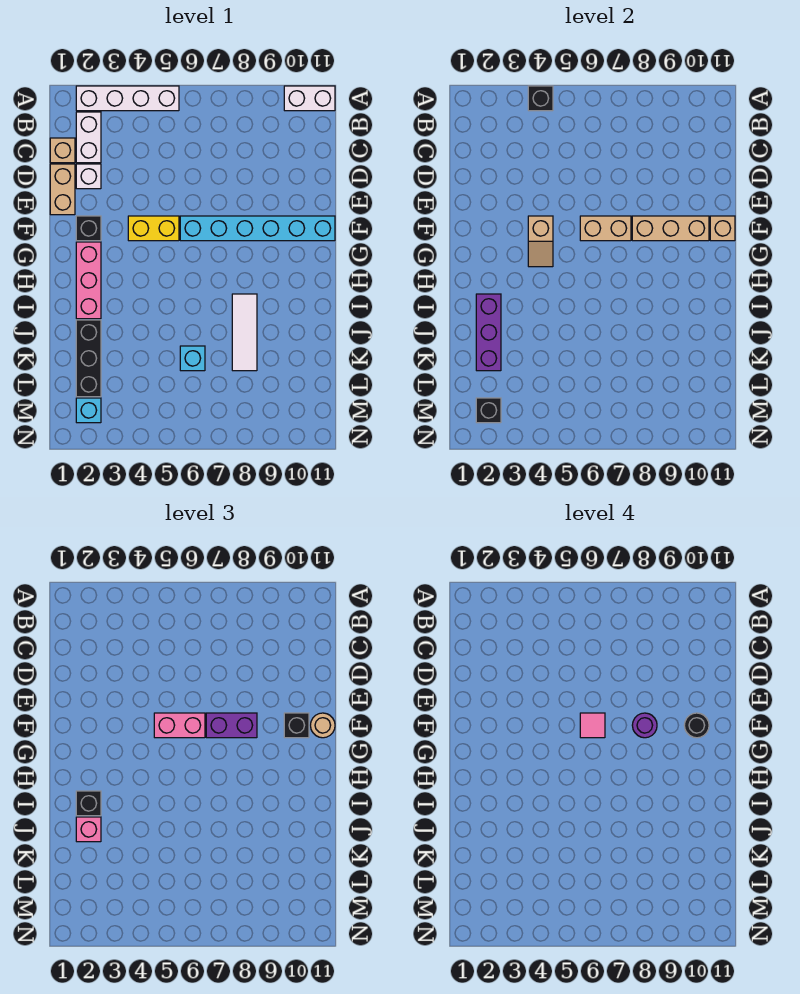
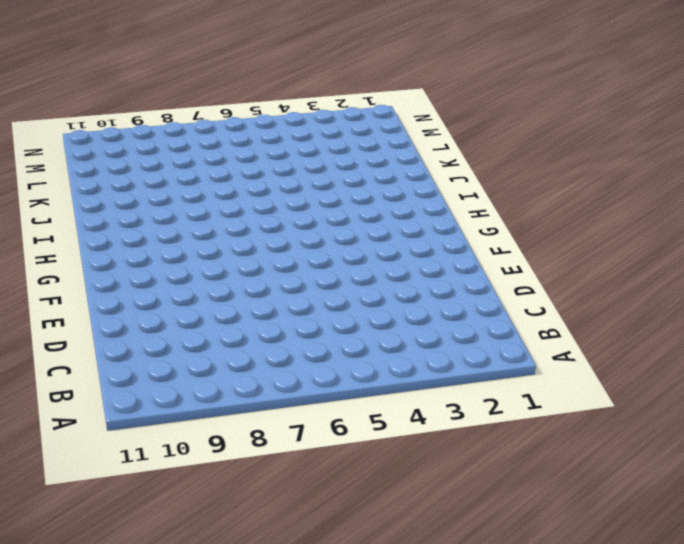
none -> white brick A2:A5 level 1
none -> white brick A10:A11 level 1
none -> white brick B2:C2 level 1
none -> tan brick C1 level 1

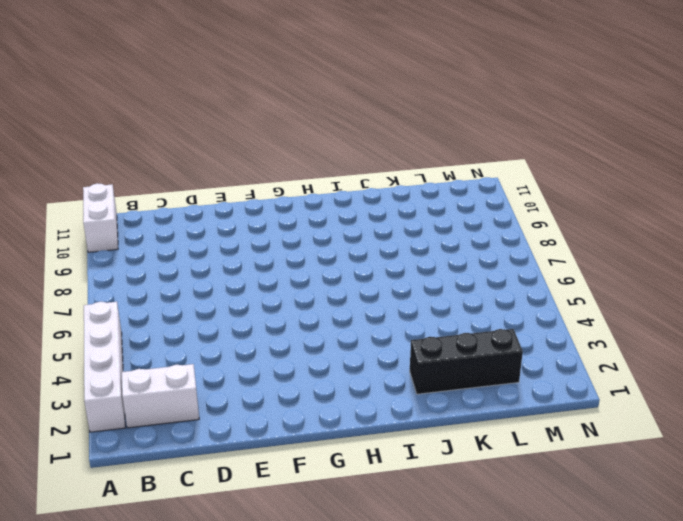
none -> tan brick C1 level 1
none -> tan brick D1:E1 level 1
none -> white brick D2 level 1
none -> black brick F2 level 1

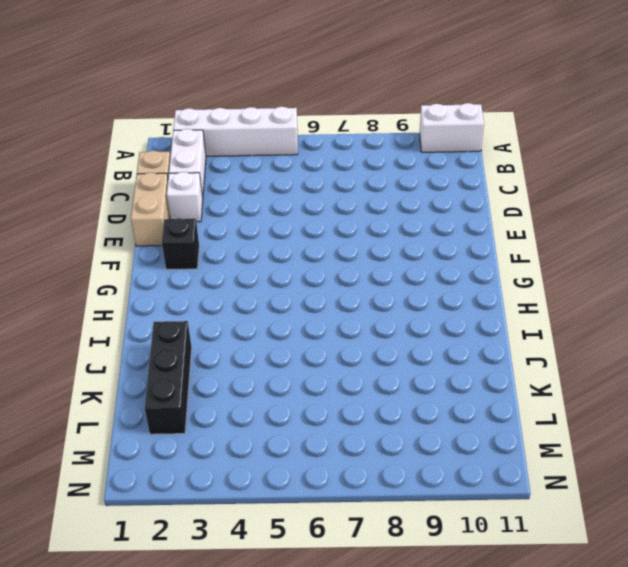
none -> yellow brick F4:F5 level 1
none -> cyan brick F6:F11 level 1
none -> pink brick G2:I2 level 1
none -> white tile I8:K8 level 1

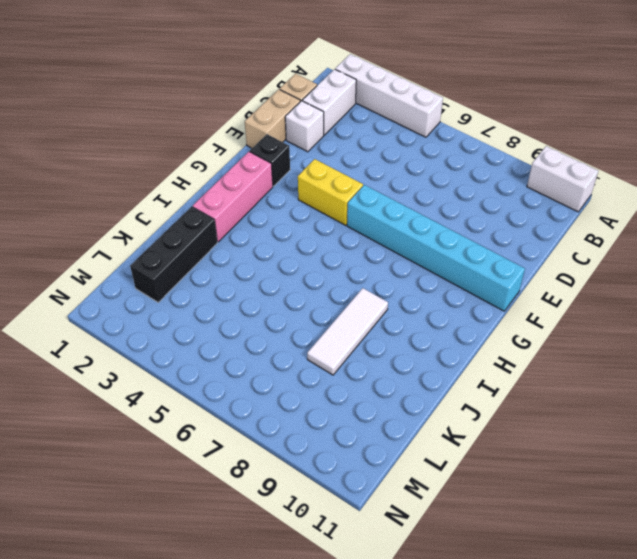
none -> cyan brick K6 level 1
none -> cyan brick M2 level 1
none -> black brick A4 level 2
none -> tan slope F4:G4 level 2 top F

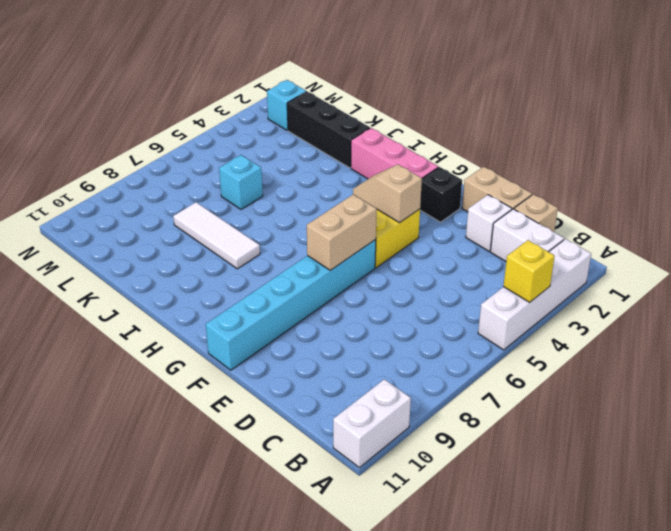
yellow brick A4 level 2 -> black brick A4 level 2
none -> tan brick F8:F10 level 2
none -> tan brick F11 level 2
none -> purple brick I2:K2 level 2
none -> black brick M2 level 2

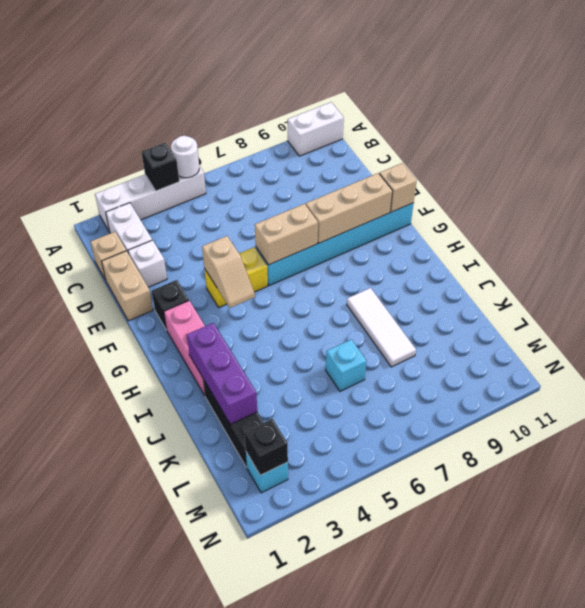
white round brick A5 level 2 -> none
none -> pink brick F5:F6 level 3
none -> purple brick F7:F8 level 3
none -> black brick F10 level 3
none -> tan round brick F11 level 3

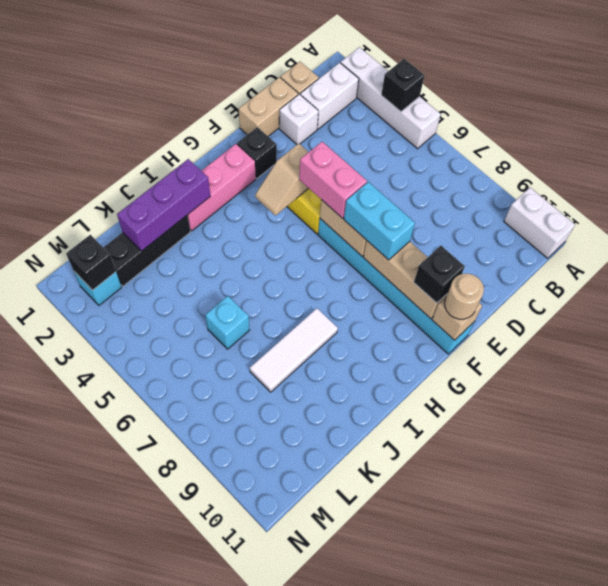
cyan brick F7:F8 level 3 -> purple brick F7:F8 level 3
none -> black brick I2 level 3
none -> pink brick J2 level 3
none -> pink tile F6 level 4
none -> purple round brick F8 level 4

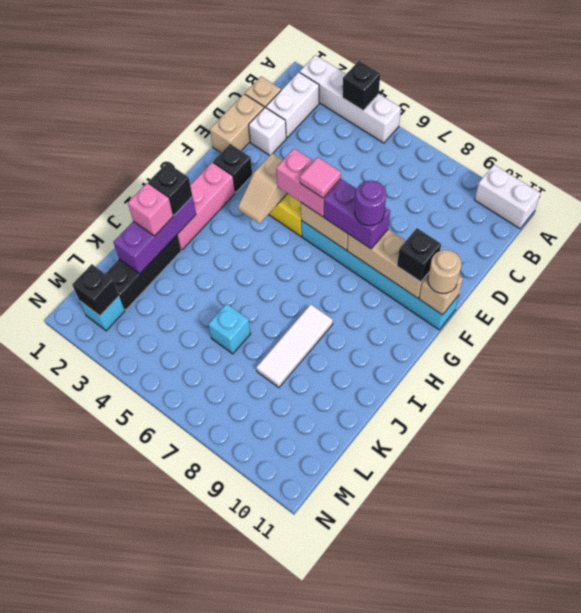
none -> black round brick F10 level 4

